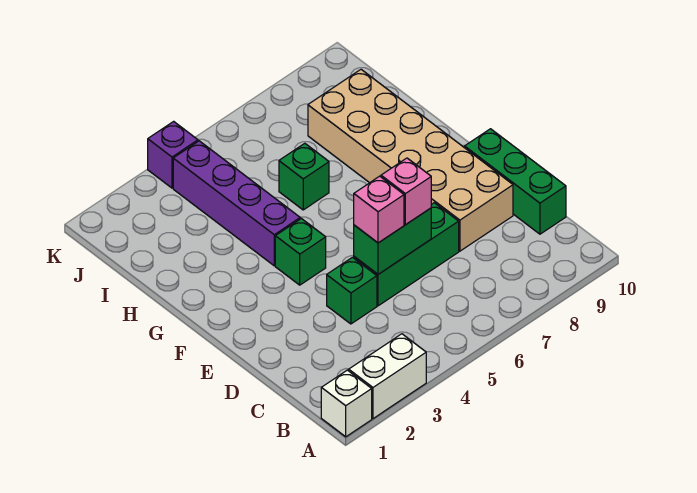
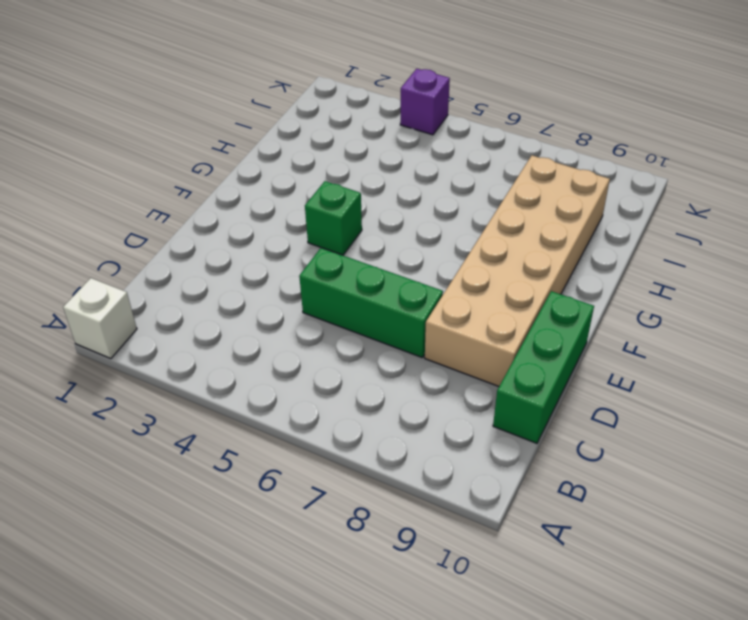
none -> white brick A2:A3 level 1
none -> green brick D4 level 1
none -> purple brick G4:J4 level 1

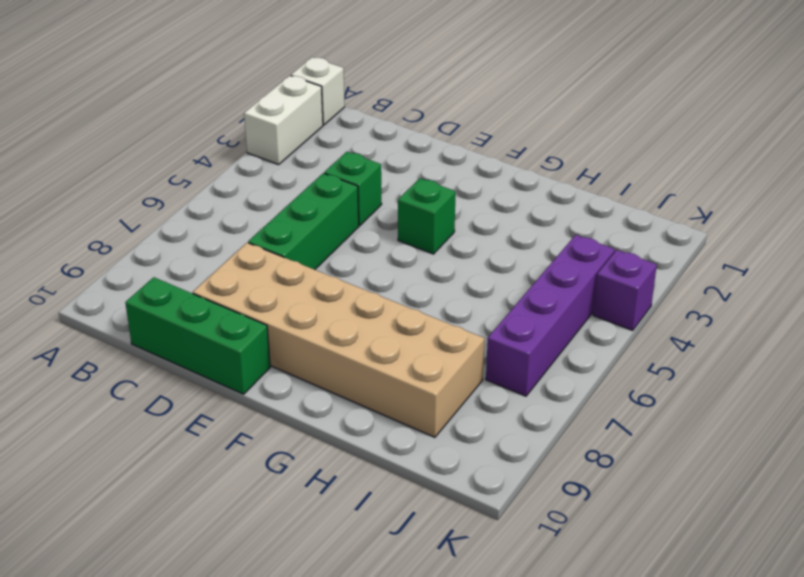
purple brick J4:J7 level 1 -> purple brick G4:J4 level 1
none -> green brick H6 level 1
none -> green brick D5:D6 level 2
none -> pink brick D5 level 3

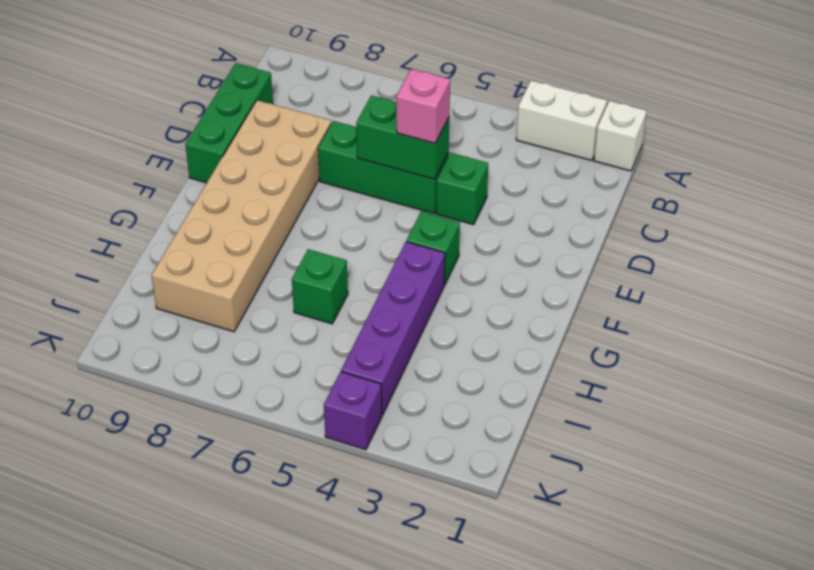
none -> pink brick D6 level 3

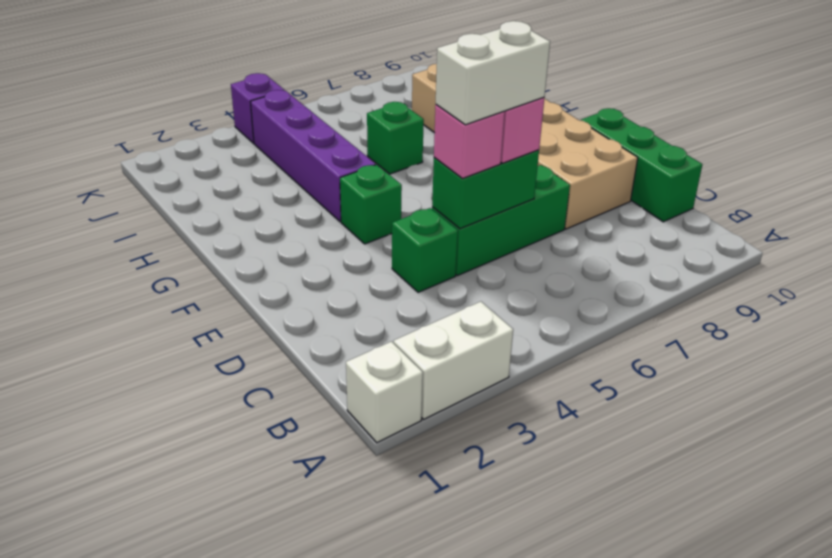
white brick D5:D6 level 4 -> none

